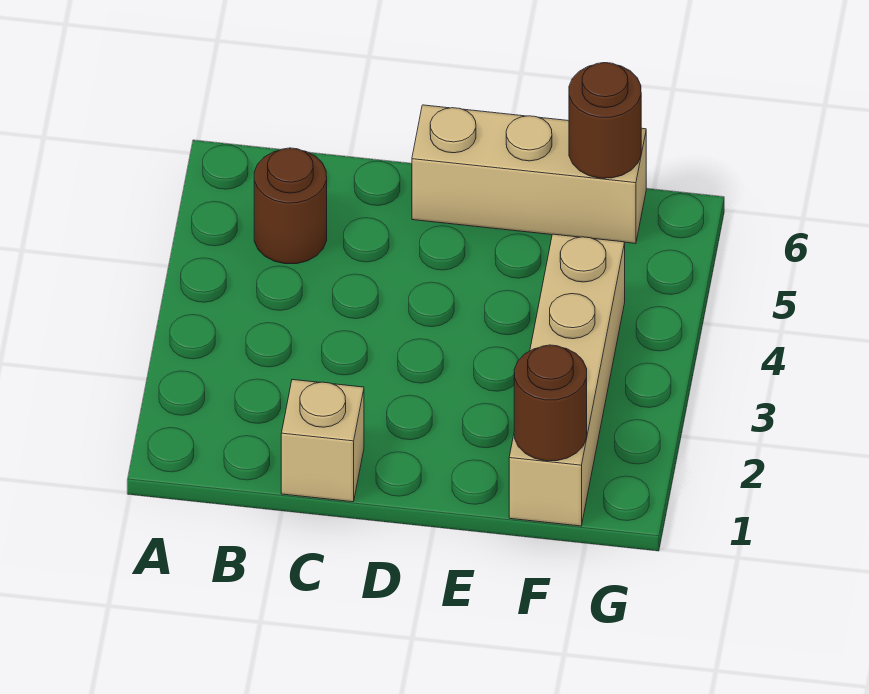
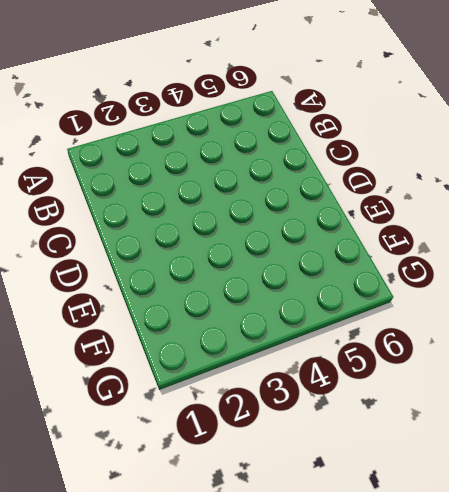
none -> brown round brick B5 level 1
none -> tan brick C1 level 1

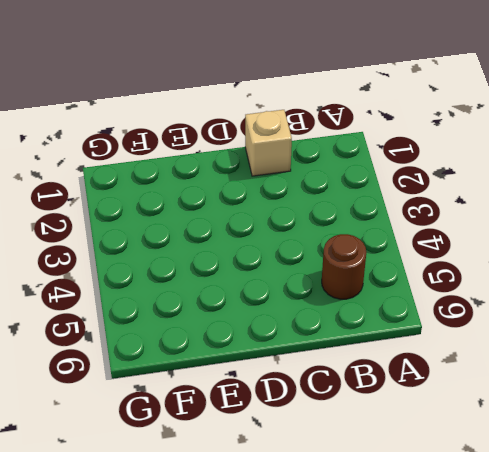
none -> tan brick D6:F6 level 1
none -> tan brick F1:F4 level 1

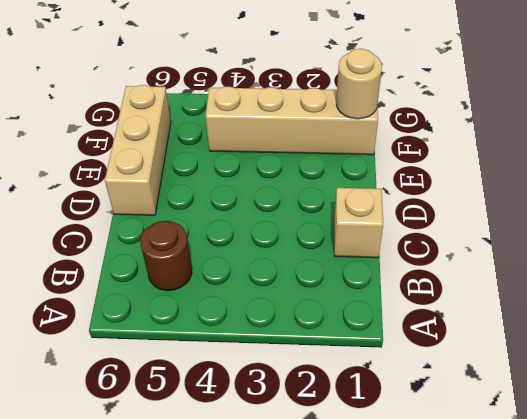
tan round brick F1 level 2 -> brown round brick F1 level 2
none -> brown round brick F6 level 2

